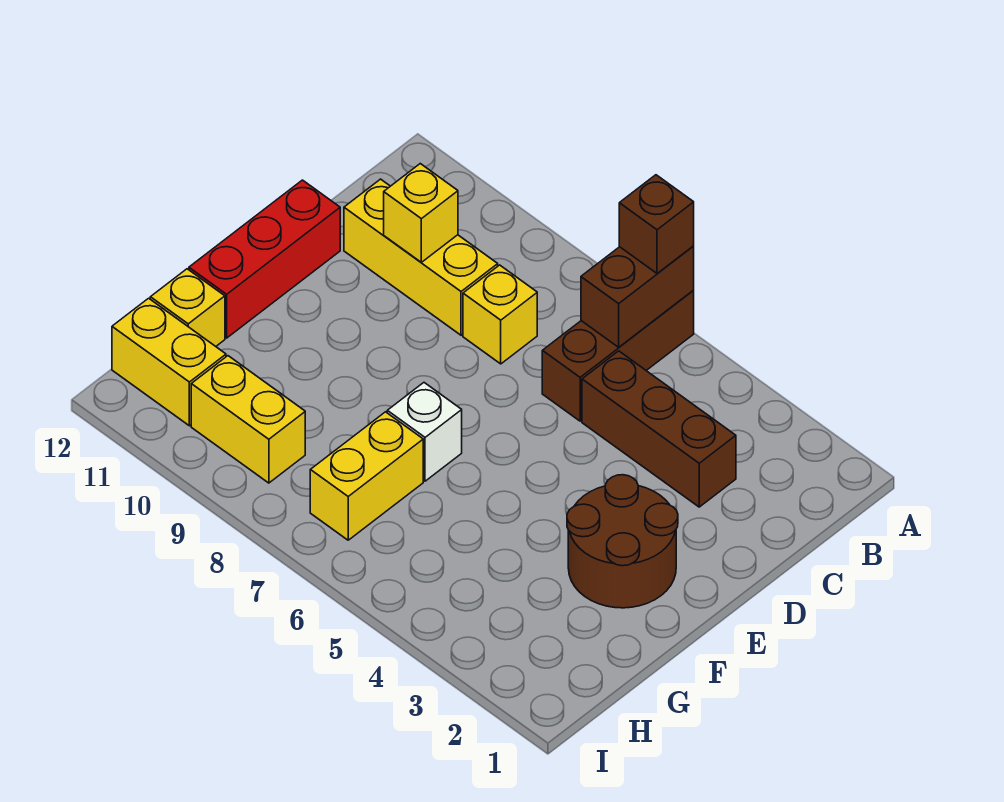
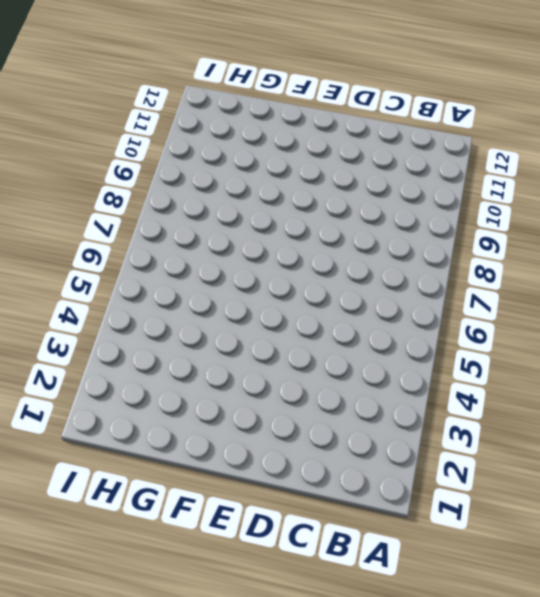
none -> brown brick A6:C6 level 1
none -> brown brick C3:C5 level 1
none -> yellow brick C8 level 1

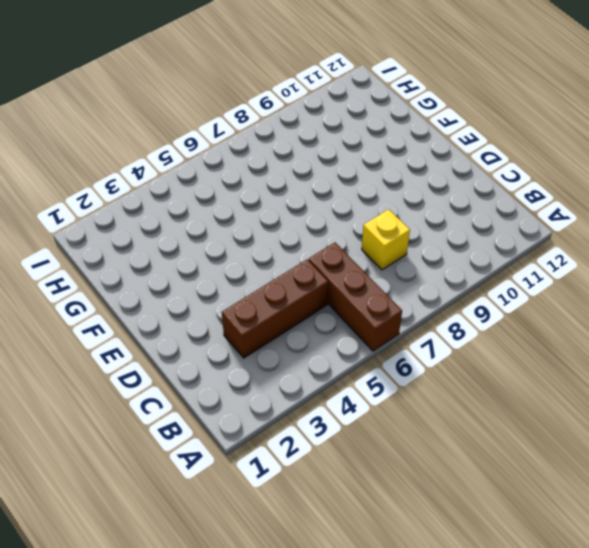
none -> yellow brick C9:C11 level 1
none -> red brick D12:F12 level 1
none -> brown round brick E2:F3 level 1

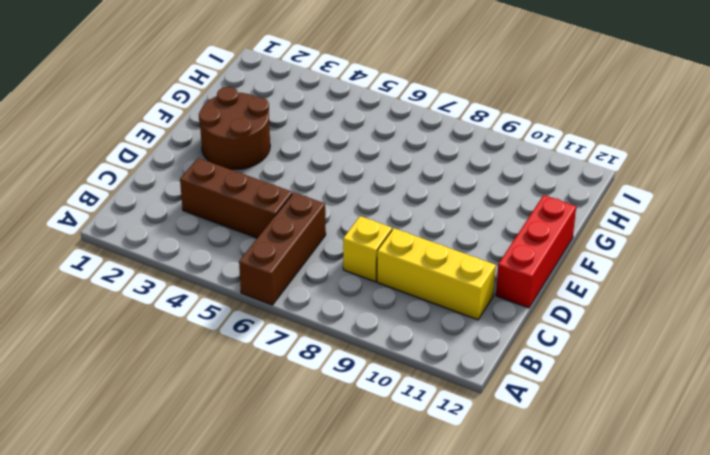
none -> white brick F7 level 1
none -> yellow brick G7:H7 level 1
none -> yellow brick G12 level 1

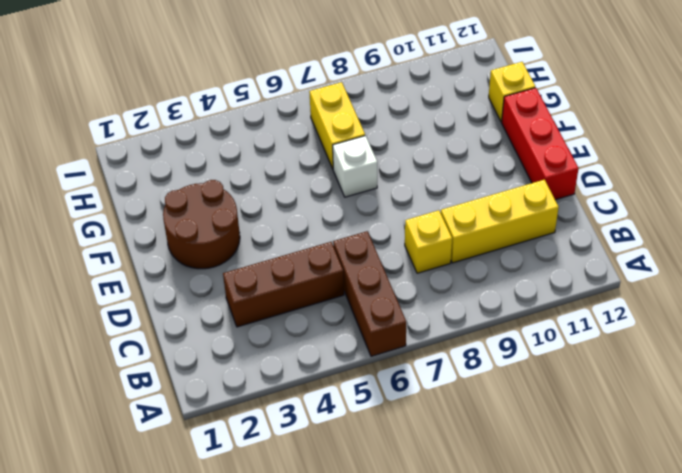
none -> yellow brick H9:H10 level 1
none -> yellow brick H11:H12 level 1
none -> brown brick A6:B6 level 2

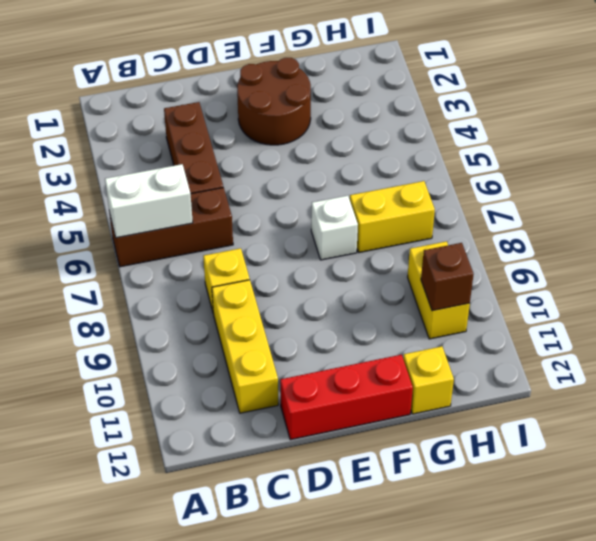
white brick A6:B6 level 2 -> brown brick A6:B6 level 2
brown brick H10 level 2 -> brown brick A6 level 3
none -> yellow brick H11:H12 level 1
none -> yellow brick C10 level 2

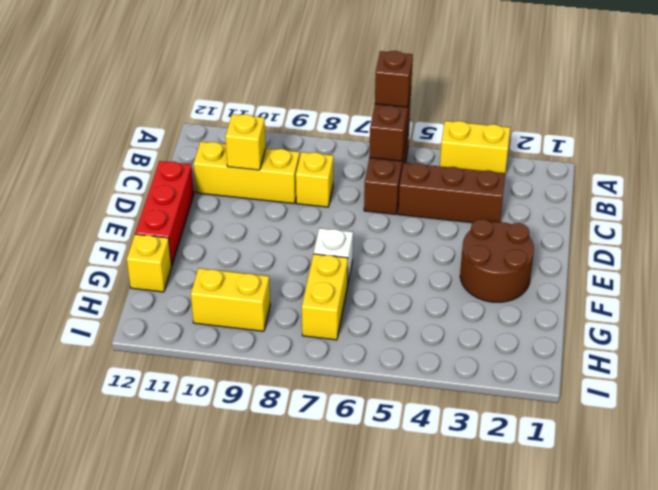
yellow brick A3:A4 level 1 -> yellow brick H11:H12 level 1

